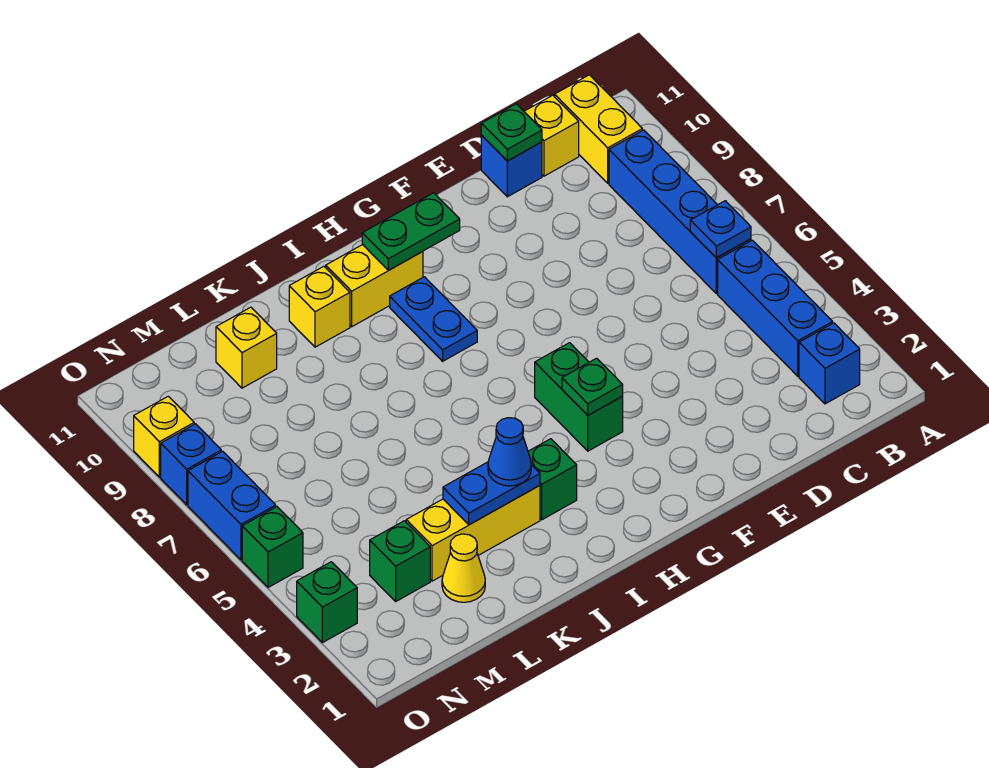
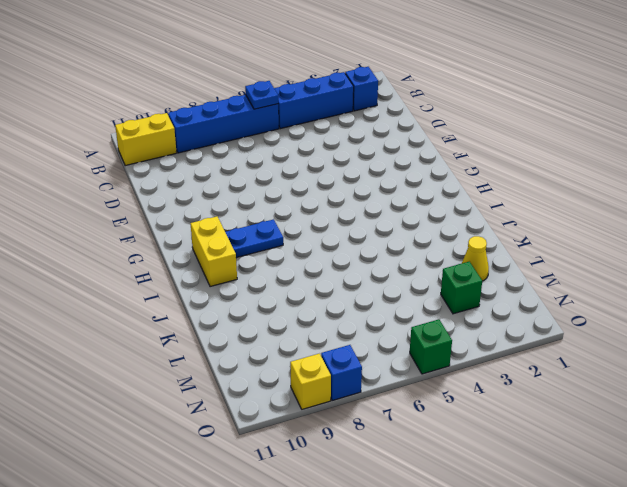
none -> yellow brick C11 level 1
none -> blue brick D11 level 1
none -> green brick G4:G5 level 1

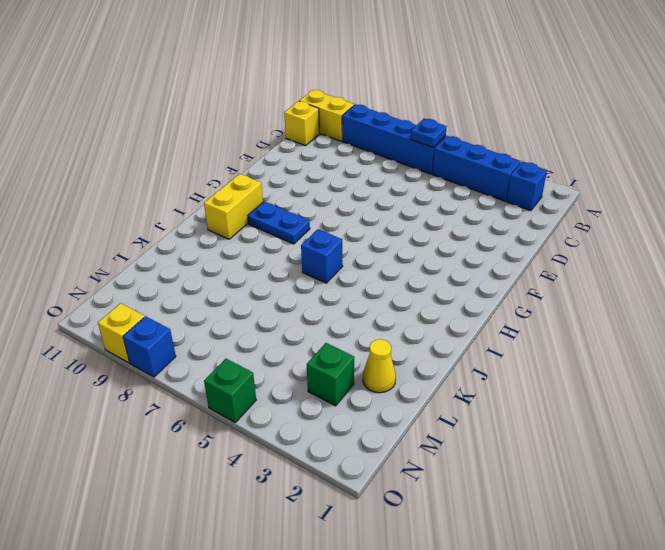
blue brick I6 level 1 -> blue brick D11 level 1
none -> green brick G4:G5 level 1
none -> green brick I3 level 1
none -> yellow brick J3:L3 level 1

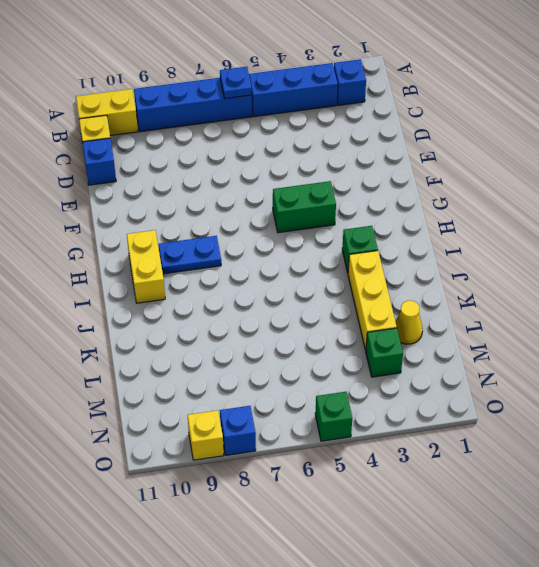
none -> yellow brick J10 level 1
none -> yellow brick L10 level 1
none -> green brick O3 level 1

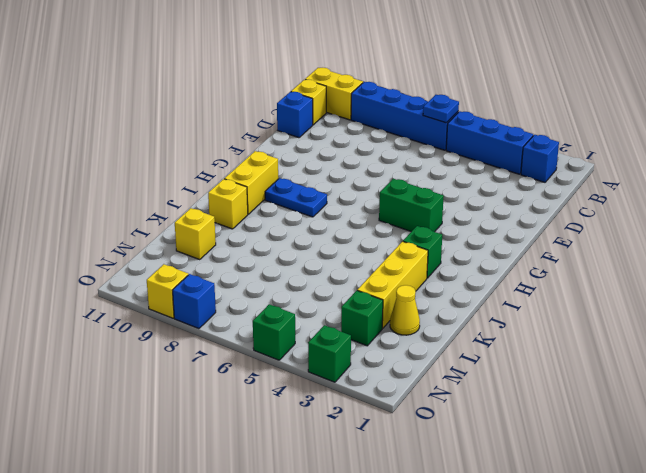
none -> blue brick O6:O7 level 1
none -> green plate D11 level 2
none -> green plate G4 level 2

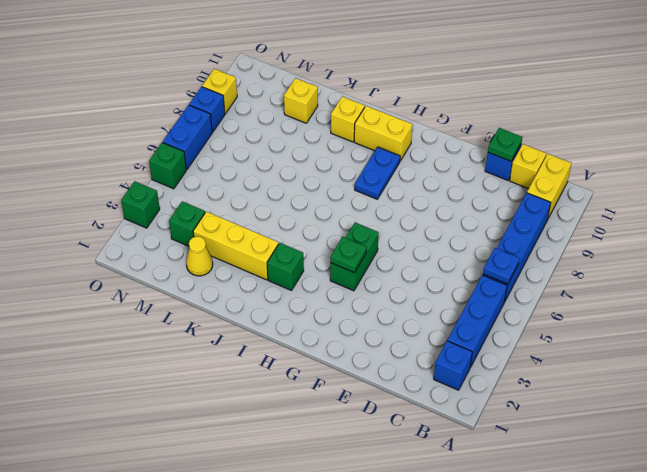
none -> green plate G10:H10 level 2
none -> blue plate J3:K3 level 2
none -> blue cone J3 level 3

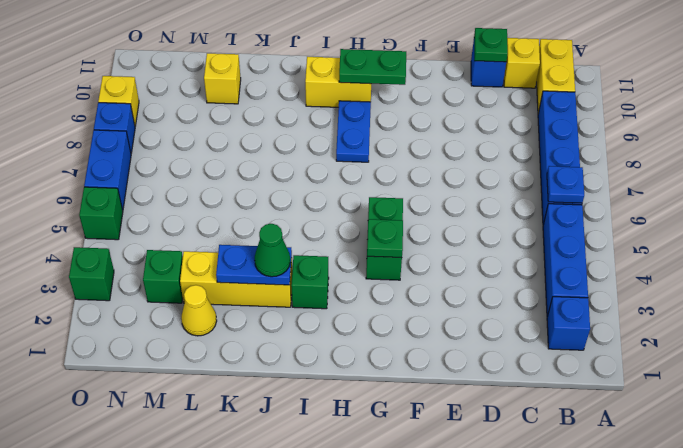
green cone J3 level 3 -> blue cone J3 level 3
none -> yellow brick J10 level 1

